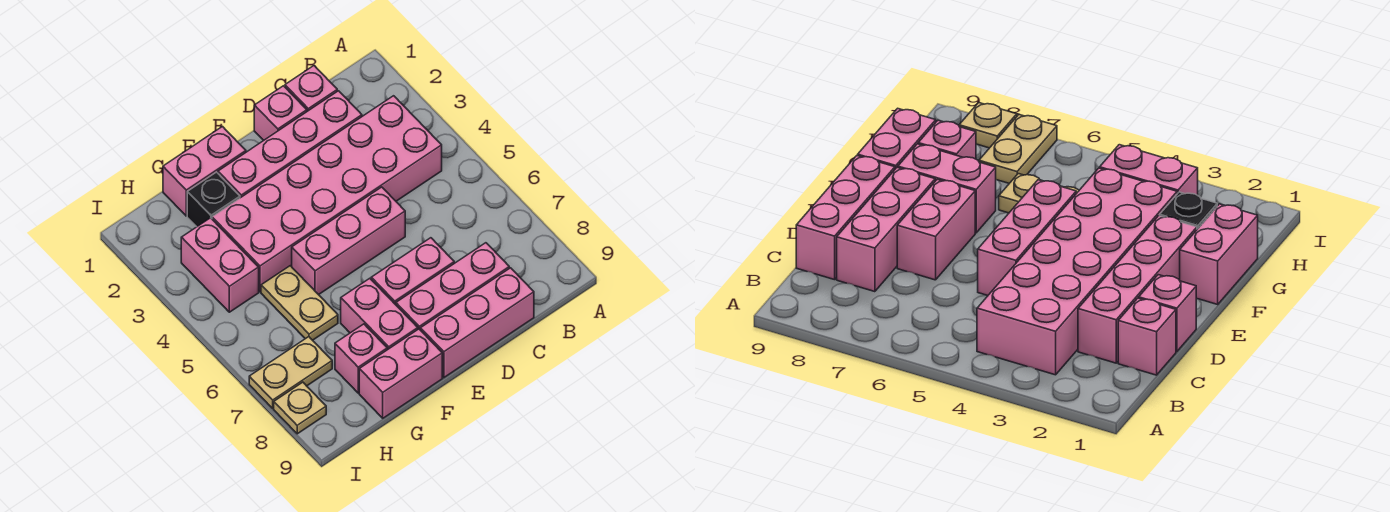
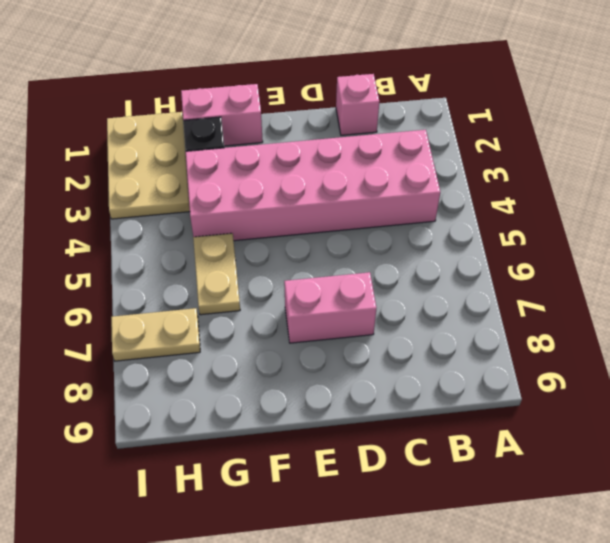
tan plate H1:I3 level 1 -> pink brick H3:H4 level 1
none -> pink brick C2:F2 level 1
none -> pink brick C8:E8 level 1
none -> pink brick C9:E9 level 1

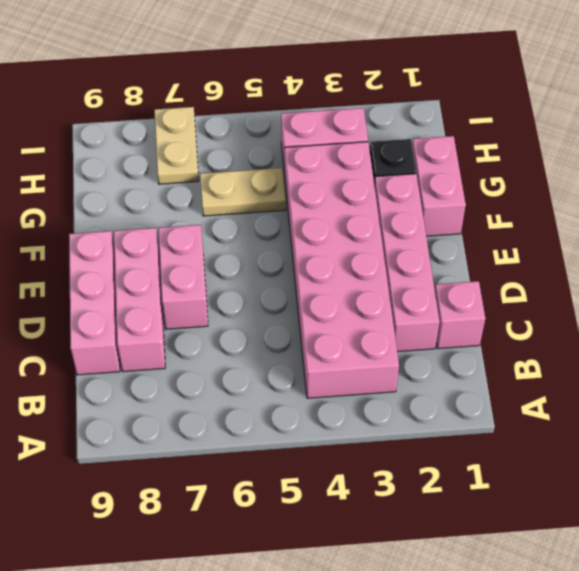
none -> pink brick D1 level 1
none -> pink brick D5:F5 level 1
none -> pink brick F7:F8 level 1

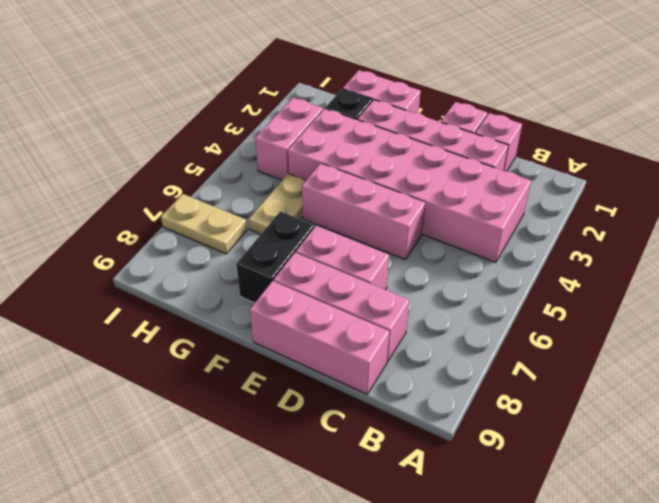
black brick F7:F8 level 1 -> pink brick F7:F8 level 1
none -> pink brick F9:G9 level 1
none -> pink brick G8 level 1
none -> tan plate I8 level 1

